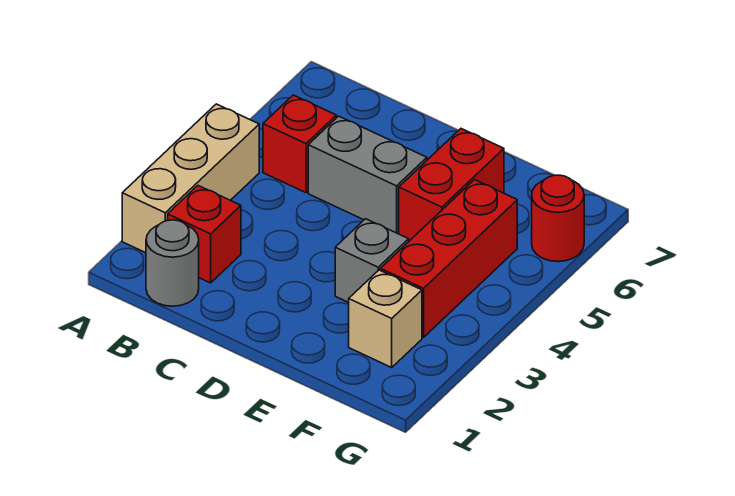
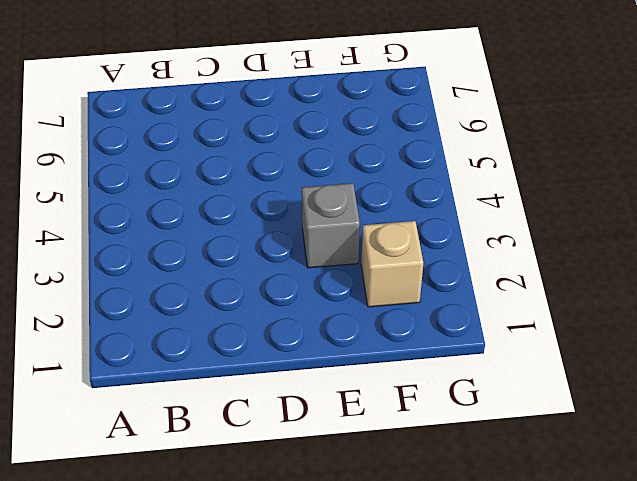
none -> tan brick A2:A4 level 1
none -> grey round brick B1 level 1

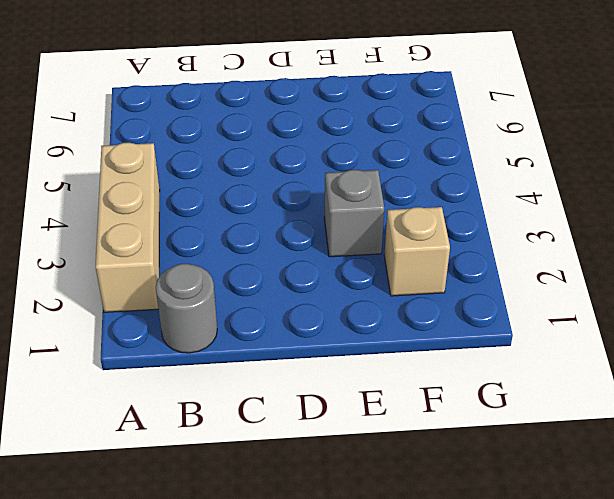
none -> red brick B2 level 1
none -> red brick B5 level 1

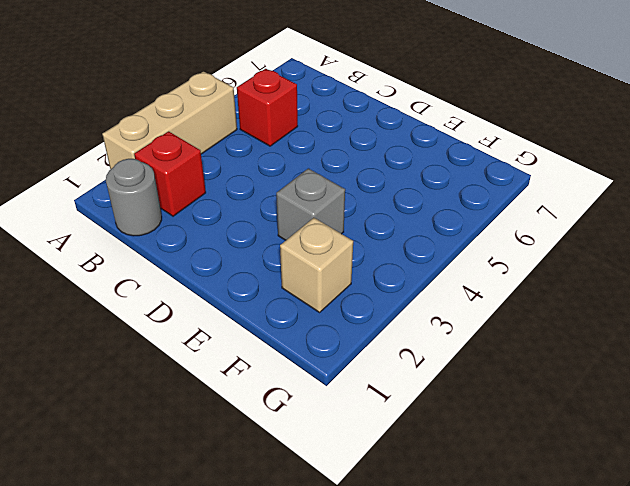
none -> grey brick C5:D5 level 1
none -> red brick E5:E6 level 1

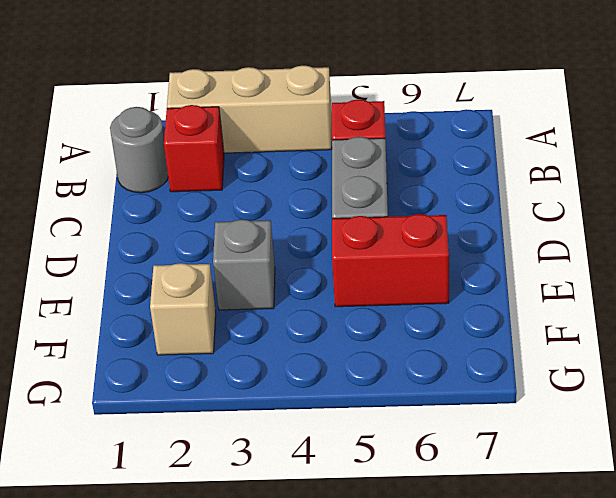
none -> red brick F3:F5 level 1
none -> red round brick G6 level 1

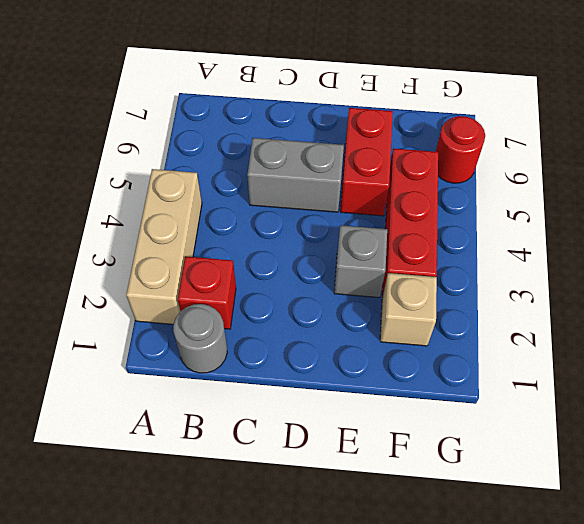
none -> red brick B5 level 1

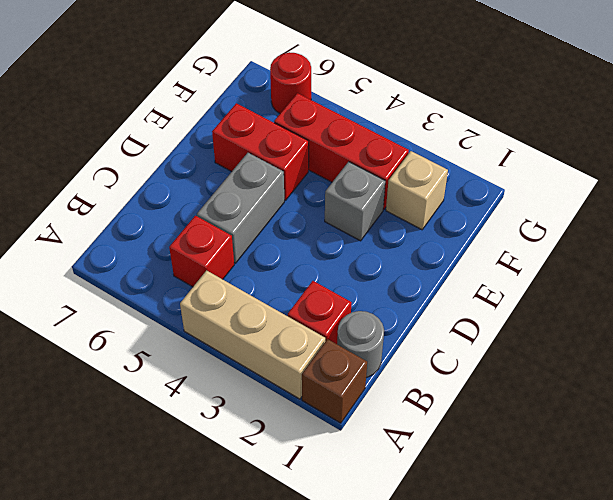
brown brick A1 level 1 -> none

